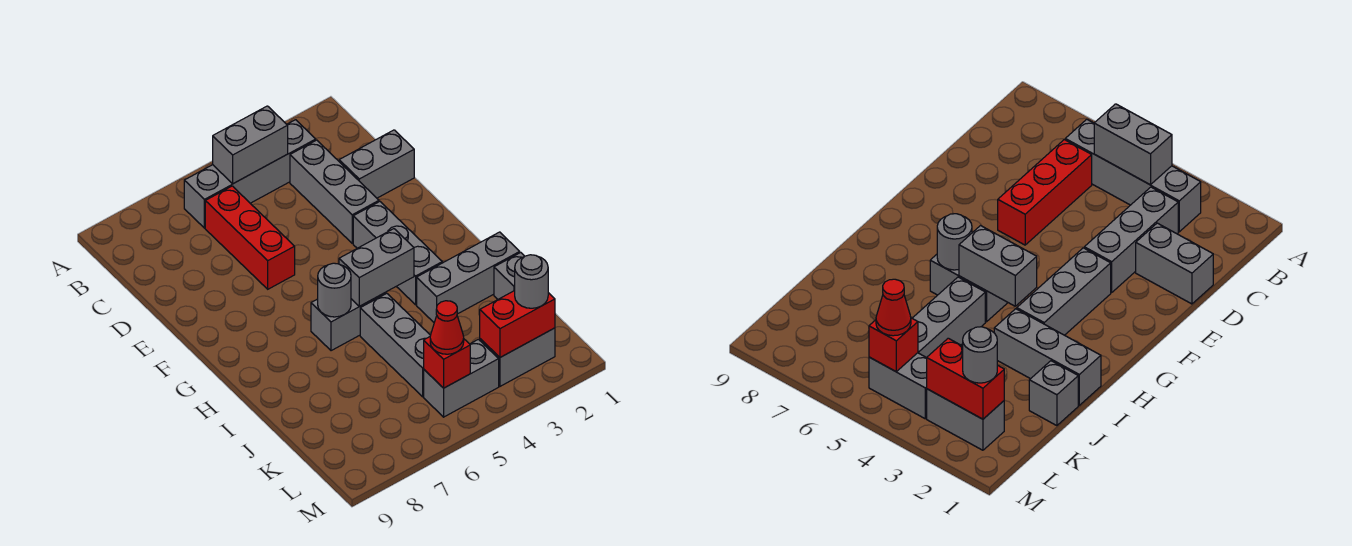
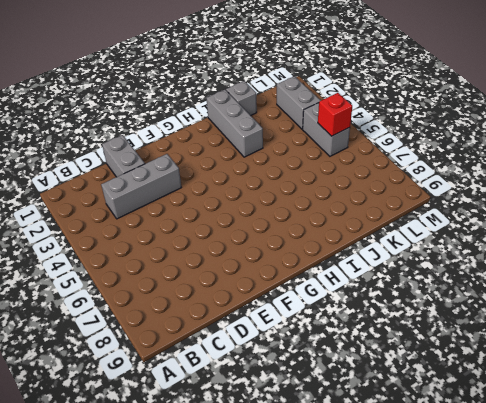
none -> grey brick B3:B6 level 1
none -> red brick C6:E6 level 1
none -> grey brick F3:H3 level 1

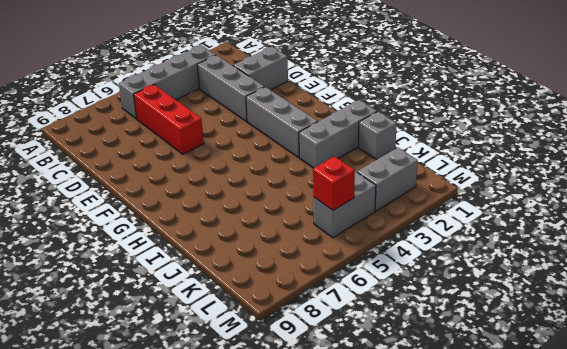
none -> grey brick H5:H6 level 1
none -> grey brick I5:K5 level 1
none -> grey brick B4:B5 level 2

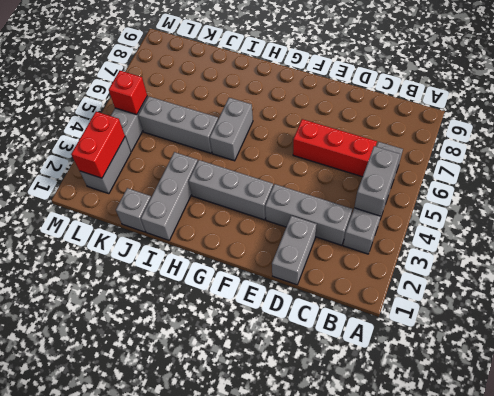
none -> grey brick H4:H5 level 2
none -> grey round brick H6 level 2
none -> grey round brick L2 level 3

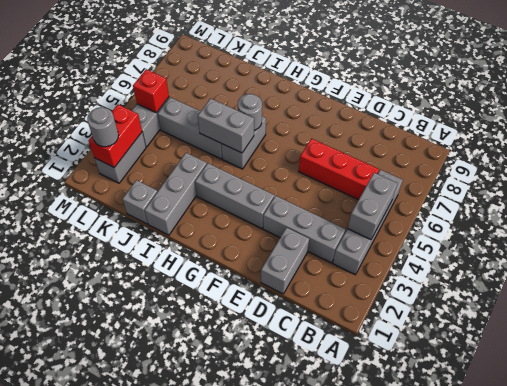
grey brick H5:I5 level 2 -> grey brick H4:H5 level 2
none -> red cone L5 level 3

